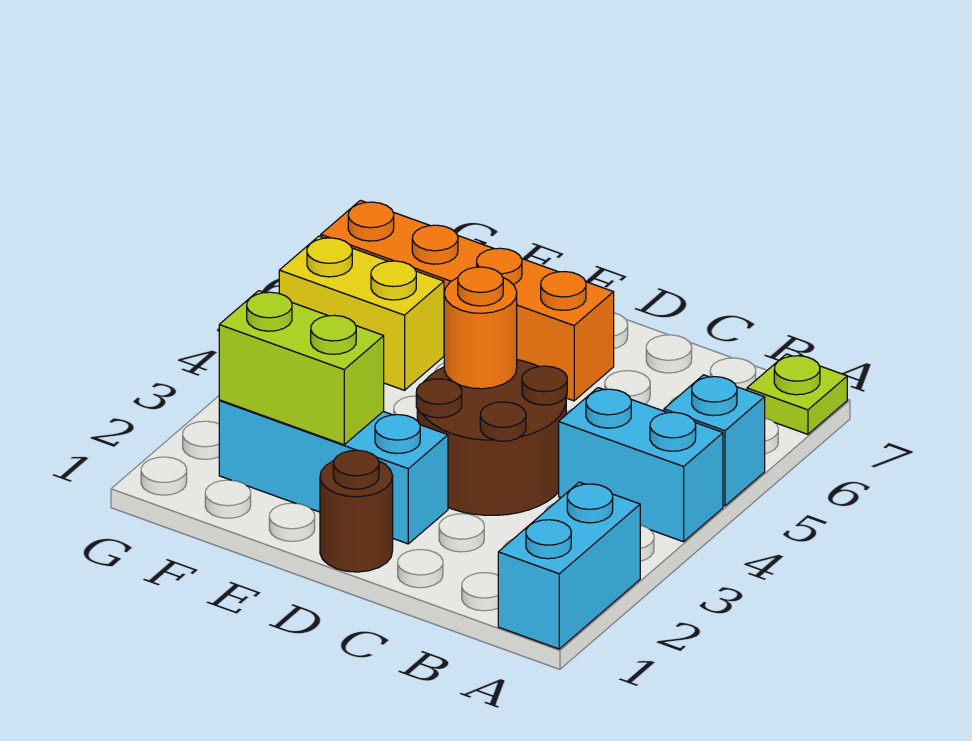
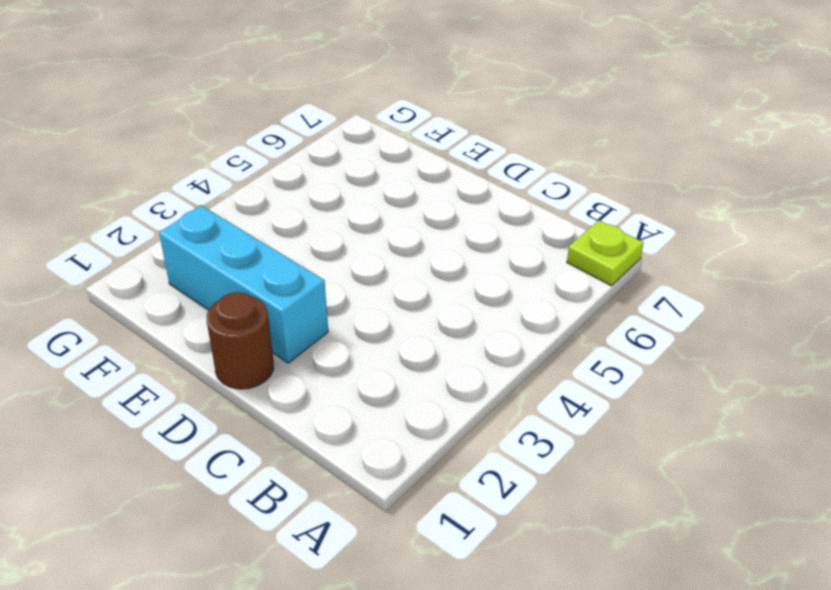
none -> cyan brick A1:A2 level 1
none -> cyan brick A4:B4 level 1

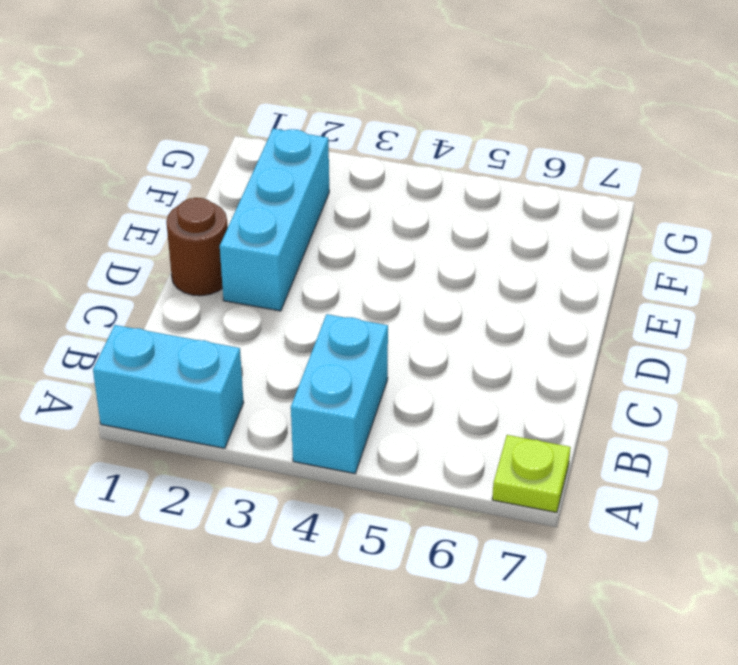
none -> cyan brick A5 level 1
none -> brown round brick C3:D4 level 1

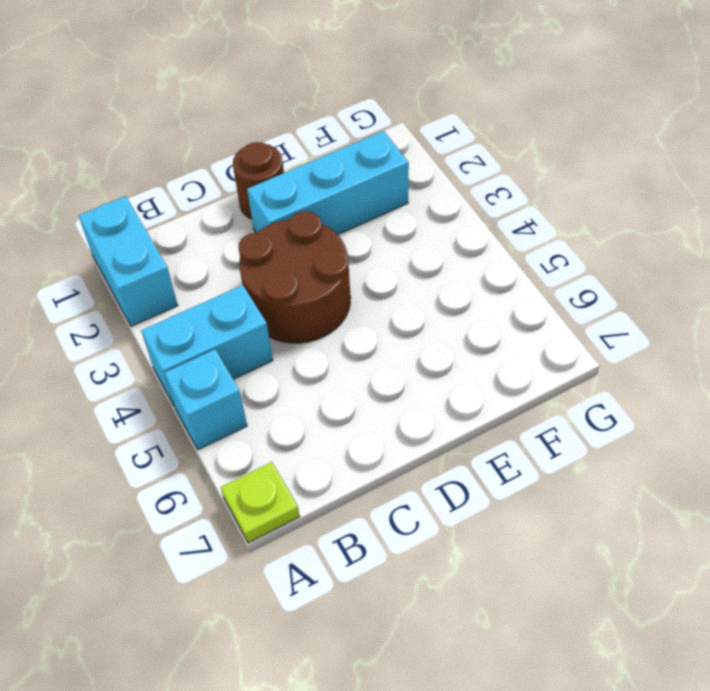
none -> orange brick D6:G6 level 1
none -> yellow brick F5:G5 level 1

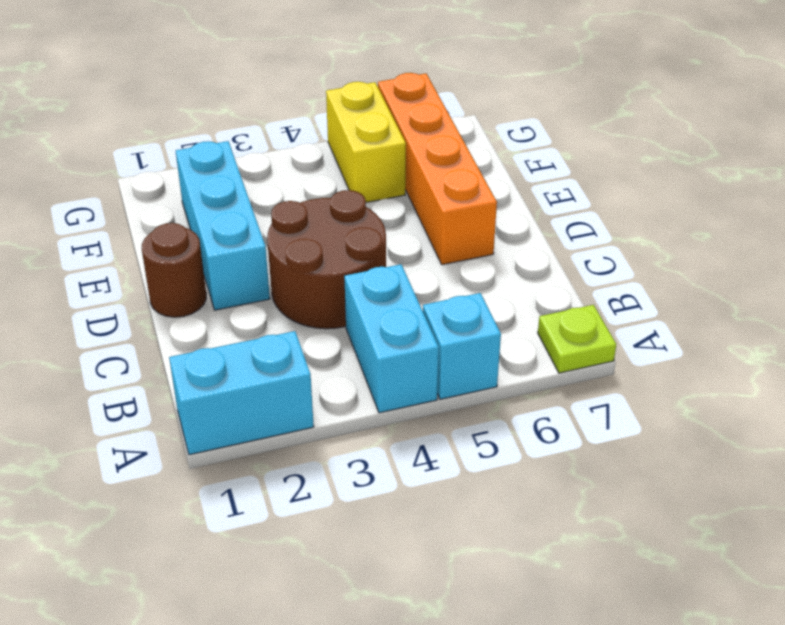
none -> orange round brick D4 level 2
none -> lime brick E2:F2 level 2

